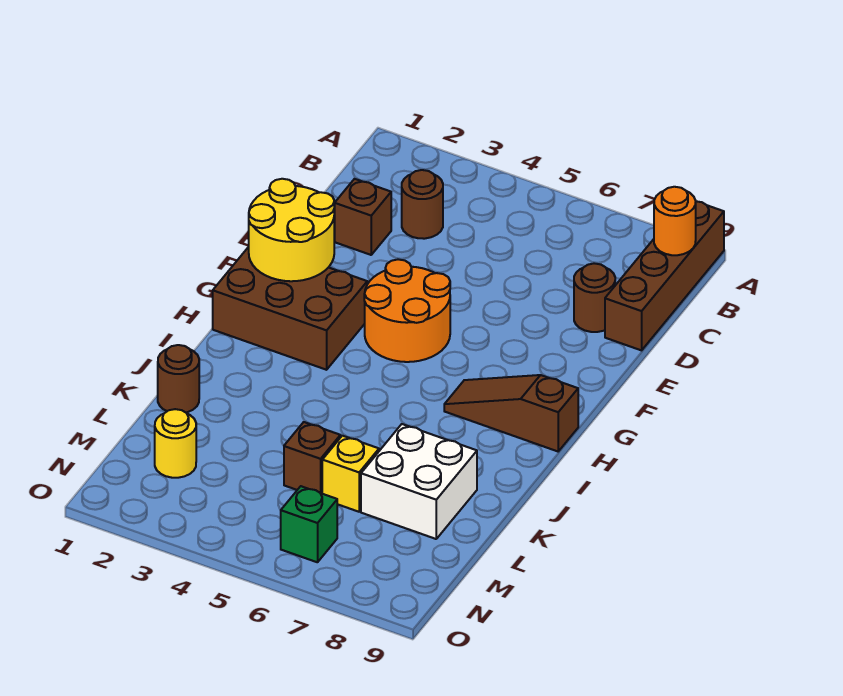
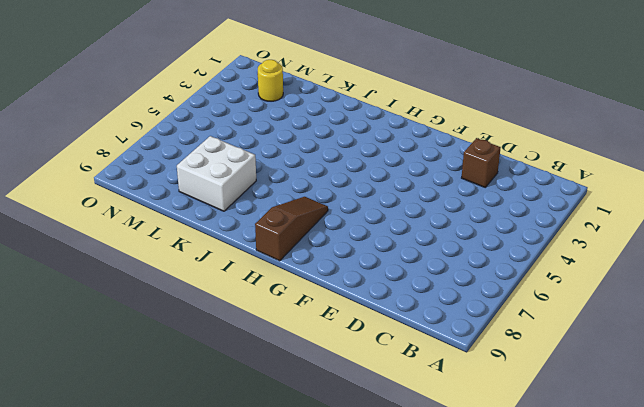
none -> brown brick A9:D9 level 1
none -> brown round brick C3 level 1
none -> brown round brick D8 level 1

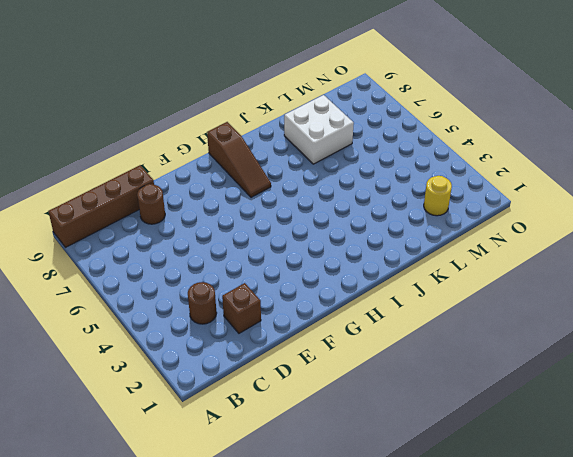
none -> orange round brick F4:G5 level 1
none -> brown brick G1:H3 level 1
none -> brown round brick K1 level 1

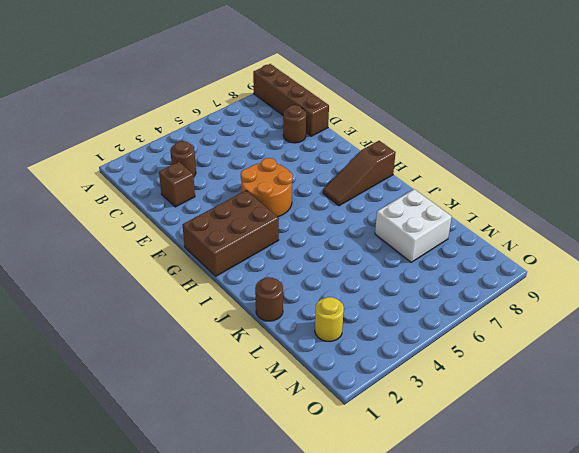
none -> brown brick L5 level 1
none -> yellow brick L6 level 1
none -> green brick N6 level 1

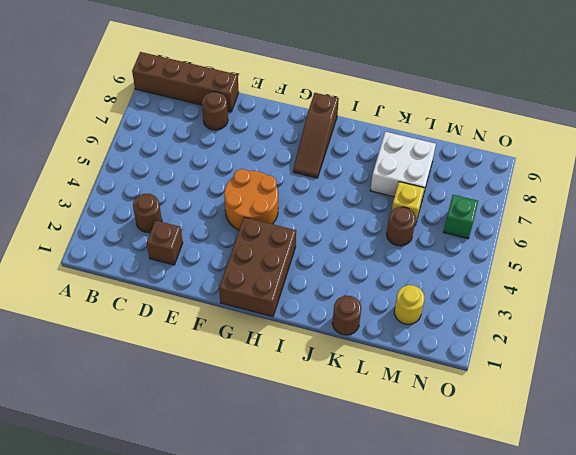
brown round brick L5 level 1 -> brown brick L5 level 1
none -> orange round brick B9 level 2
none -> yellow round brick F1:G2 level 2

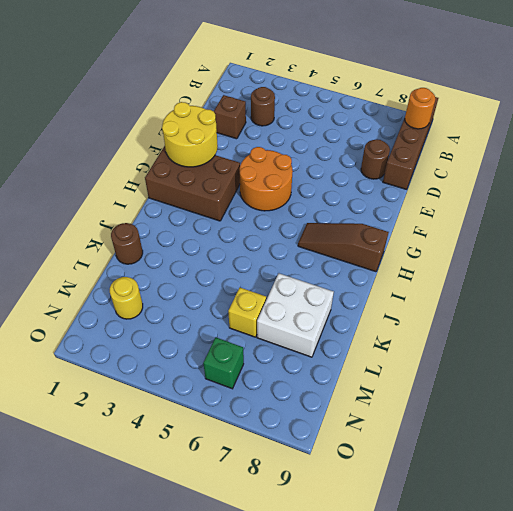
none -> brown brick L5 level 1

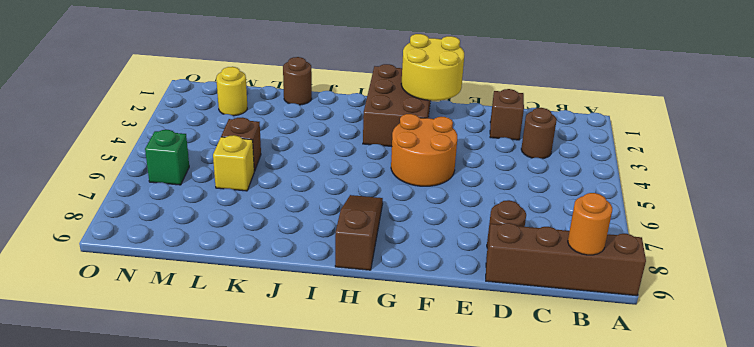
none -> white brick K7:L8 level 1

